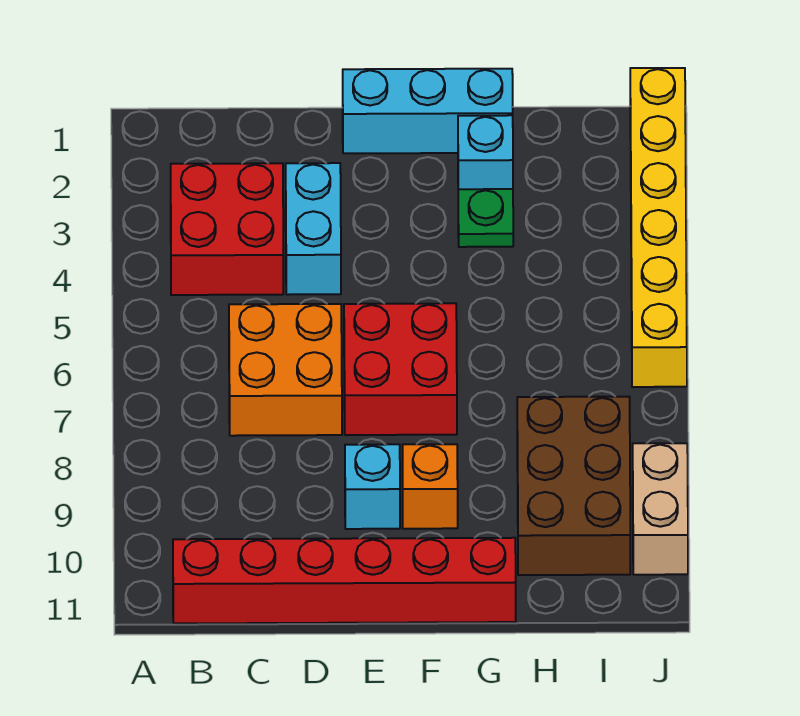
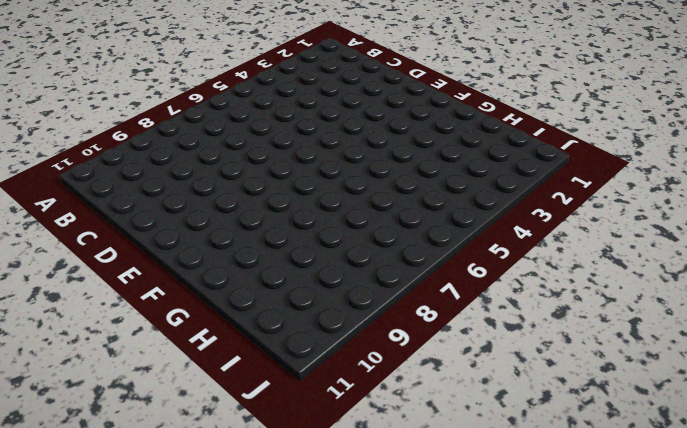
none -> red brick B3:C4 level 1
none -> red brick B11:G11 level 1
none -> orange brick C6:D7 level 1

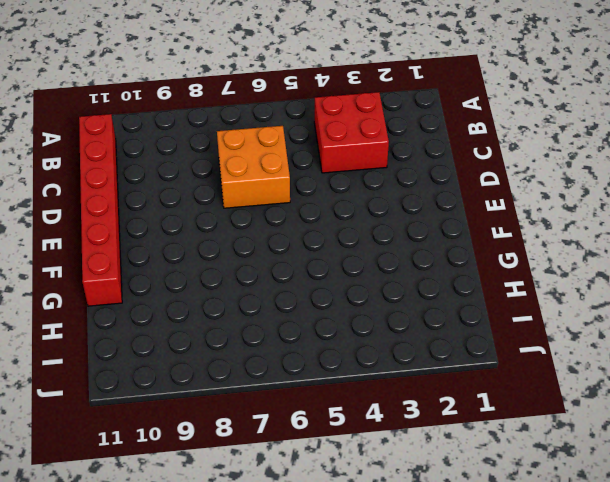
none -> cyan brick D3:D4 level 1
none -> cyan brick E1:G1 level 1
none -> red brick E6:F7 level 1

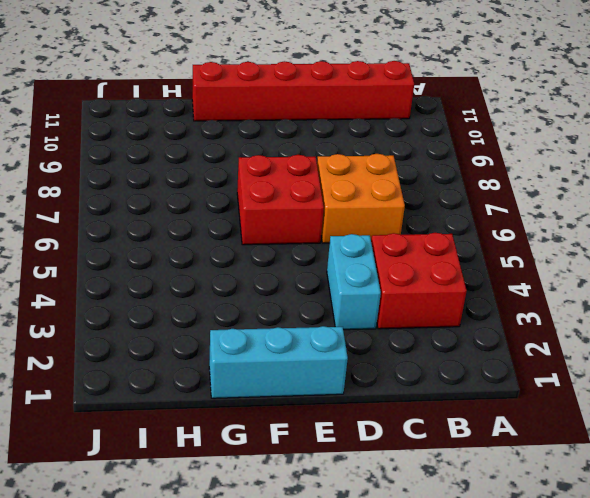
none -> cyan brick E9 level 1
none -> orange brick F9 level 1
none -> cyan brick G2 level 1

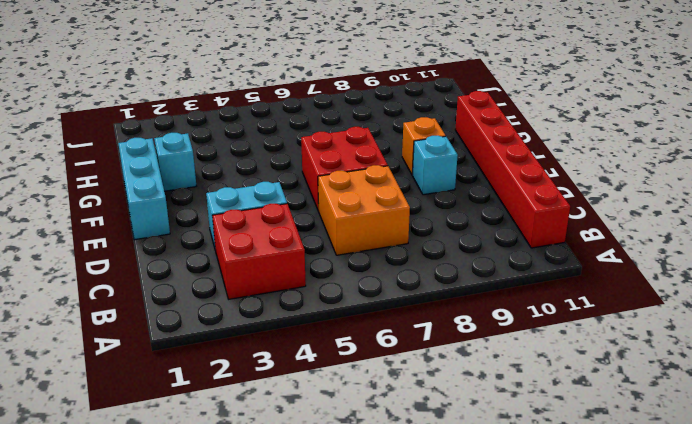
none -> green plate G3 level 1
none -> brown brick H8:I10 level 1
none -> yellow brick J1:J6 level 1

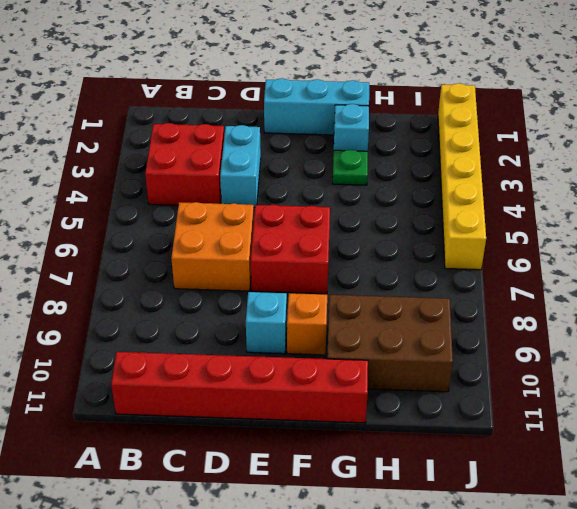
brown brick G9:I10 level 1 -> brown brick H8:I10 level 1
none -> tan brick J9:J10 level 1

